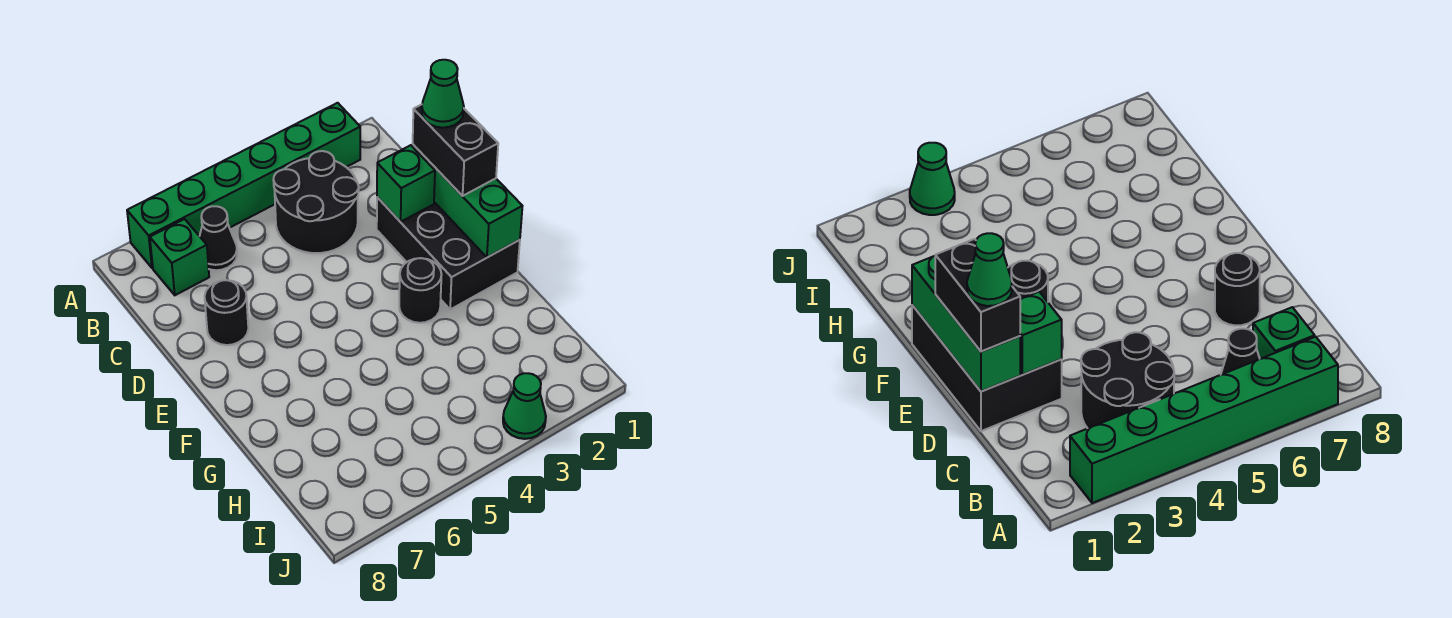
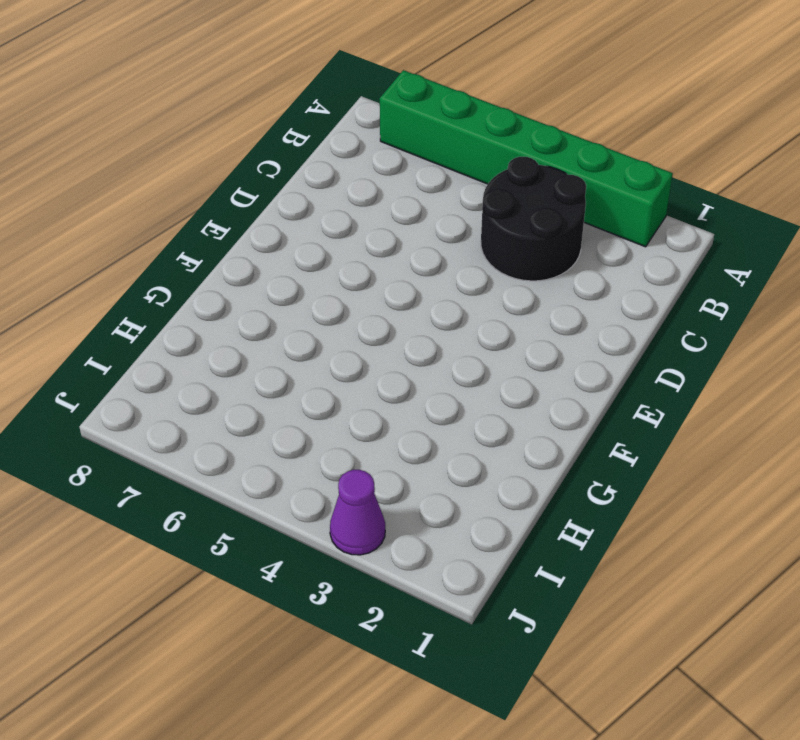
purple cone J3 level 1 -> green cone J3 level 1
none -> black cone B6 level 1
none -> green brick B7 level 1
none -> black brick D1:F2 level 1

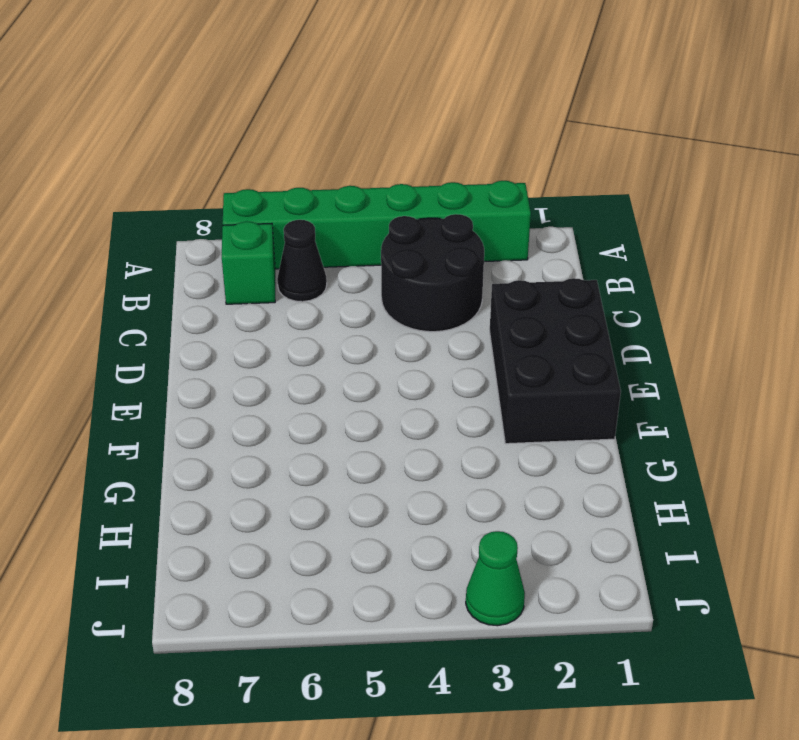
none -> black round brick D7 level 1
none -> black round brick F3 level 1
none -> green brick D1:F1 level 2

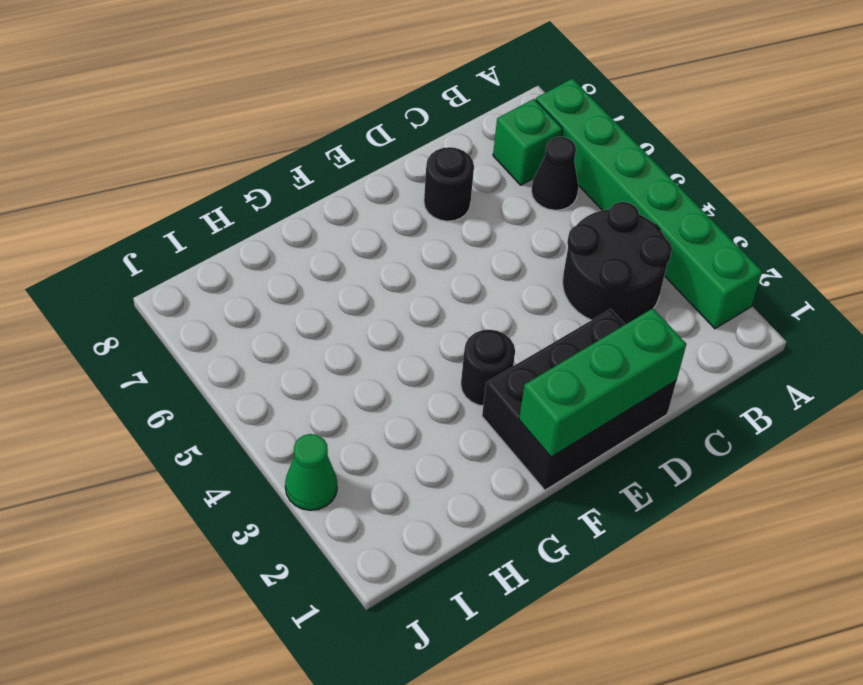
none -> green brick D2 level 2
none -> black brick D1:E1 level 3
none -> green cone D1 level 4

